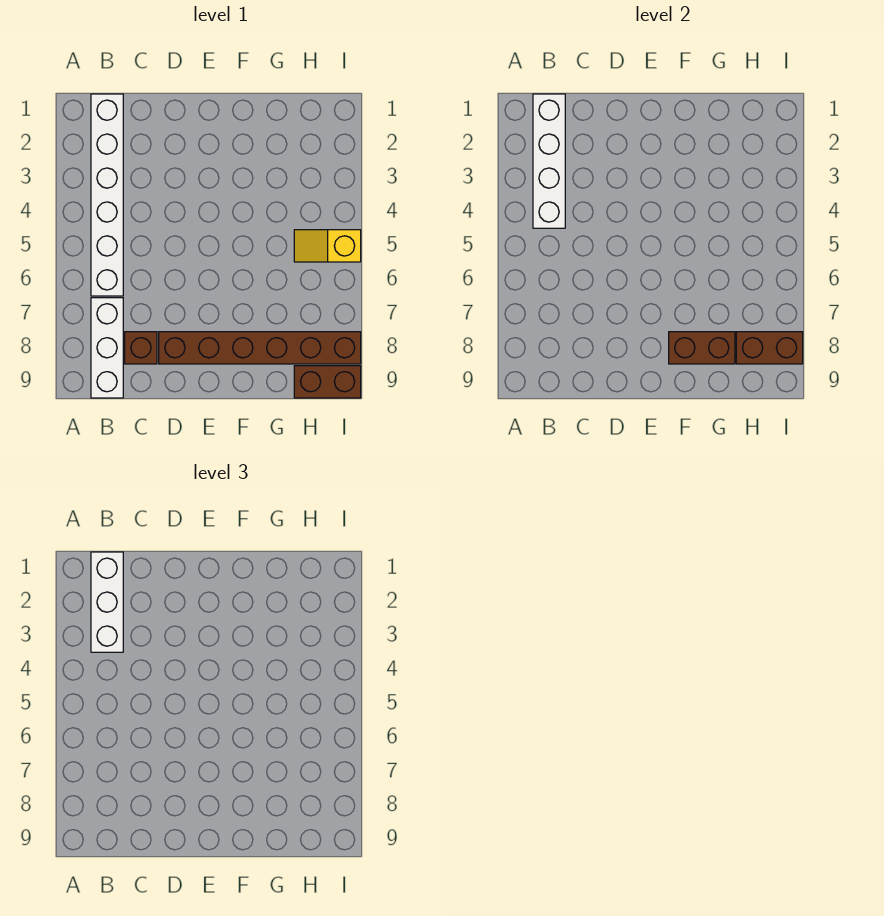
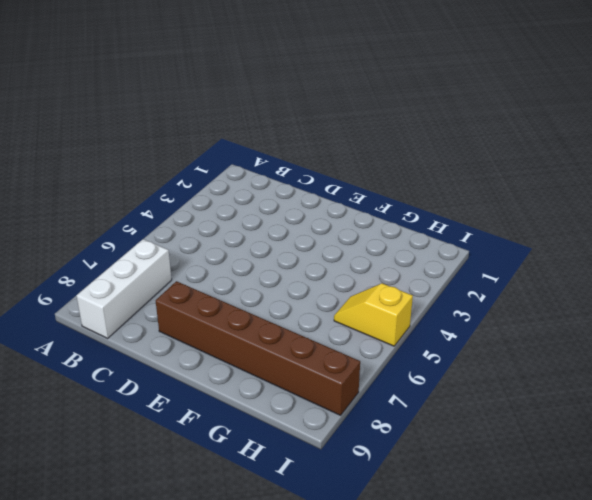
none -> white brick B1:B6 level 1
none -> brown brick C8 level 1

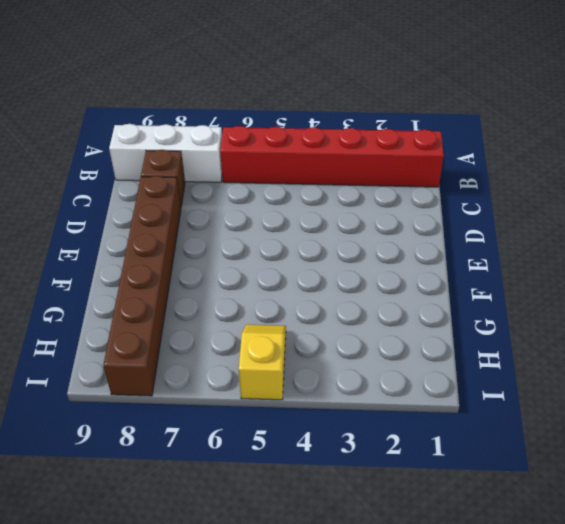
red brick B1:B6 level 1 -> white brick B1:B6 level 1
none -> brown brick H9:I9 level 1
none -> white brick B1:B4 level 2

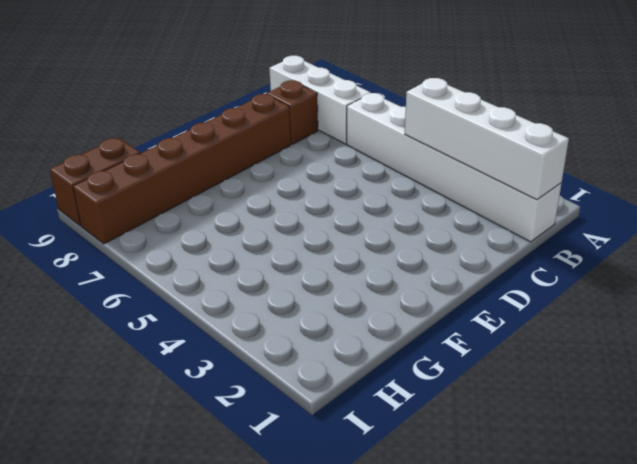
none -> yellow slope H5:I5 level 1 top I
none -> brown brick F8:G8 level 2

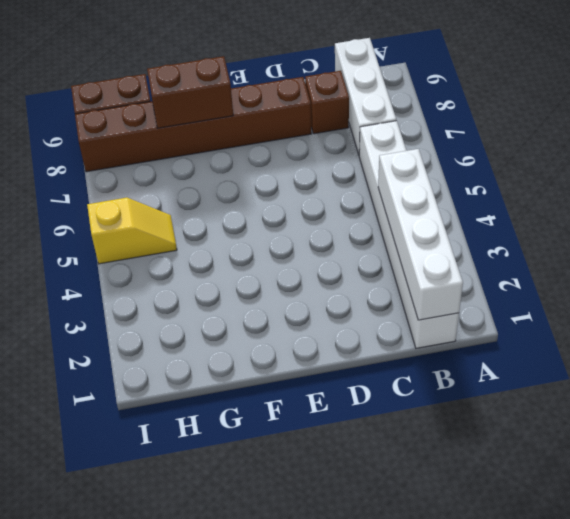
none -> brown brick H8:I8 level 2
none -> white brick B1:B3 level 3

